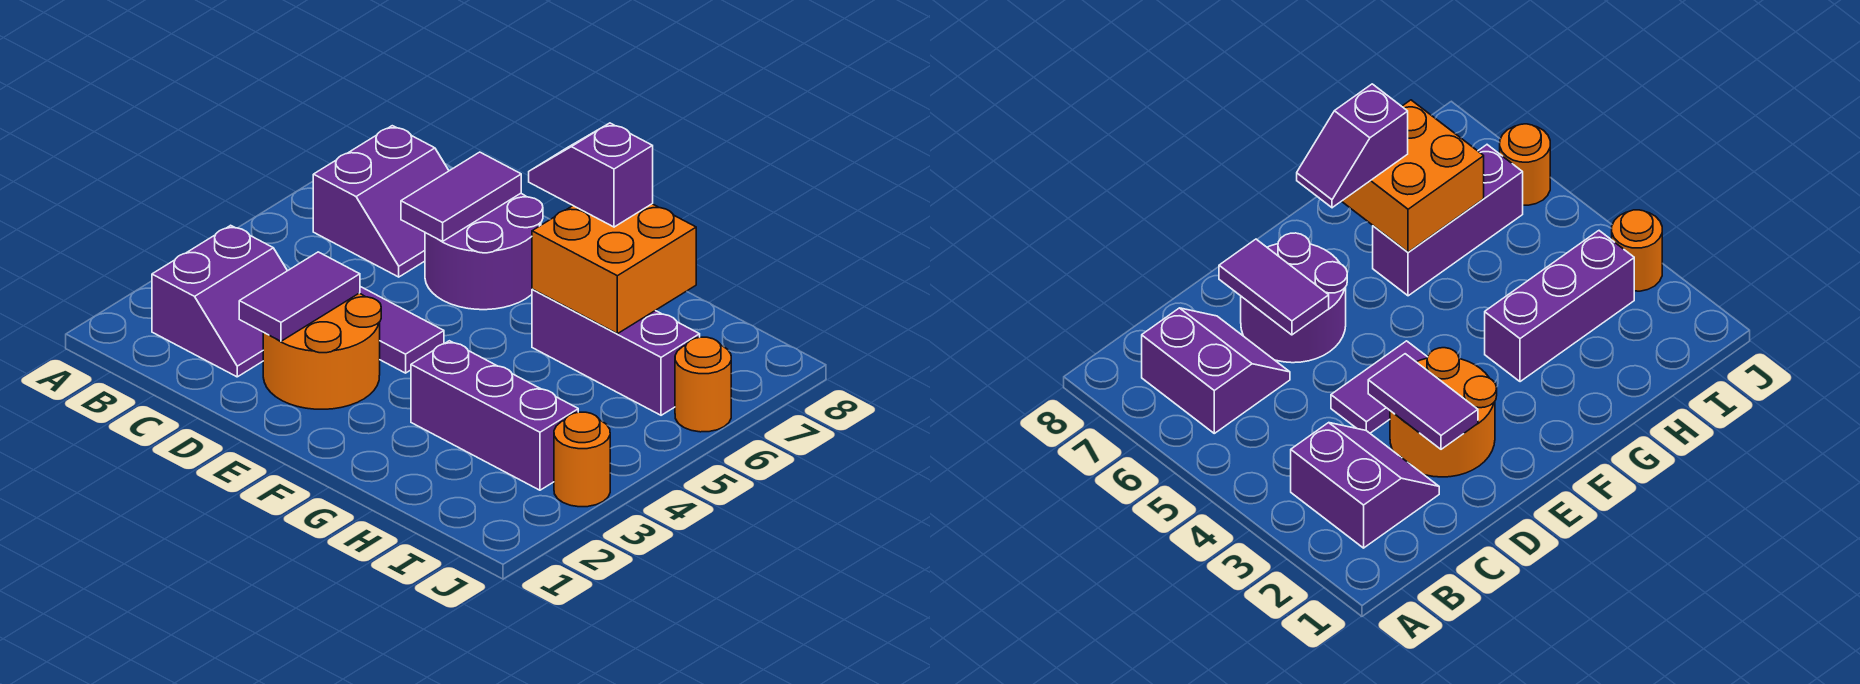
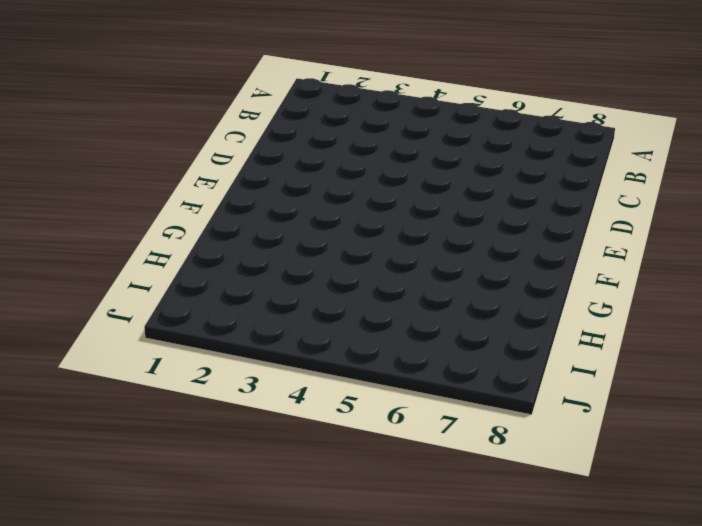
none -> purple slope B2:C3 level 1 top B
none -> purple slope B6:C7 level 1 top B
none -> orange round brick D2:E3 level 1

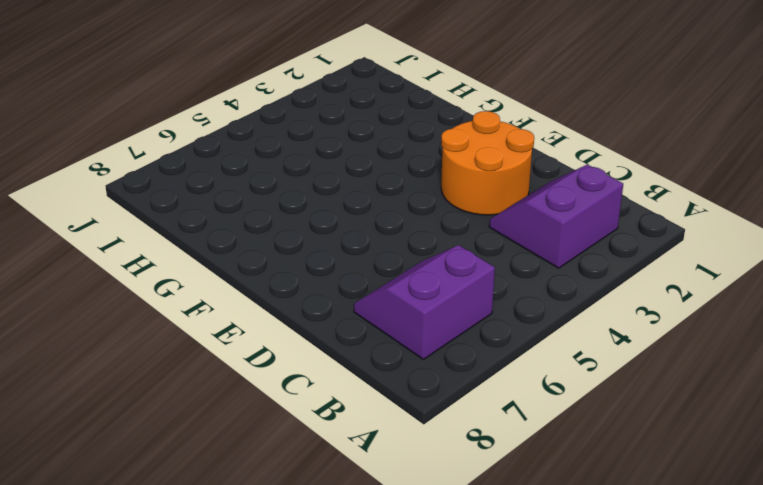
none -> purple tile D4:E4 level 1
none -> purple round brick D6:E7 level 1
none -> purple brick G3:I3 level 1

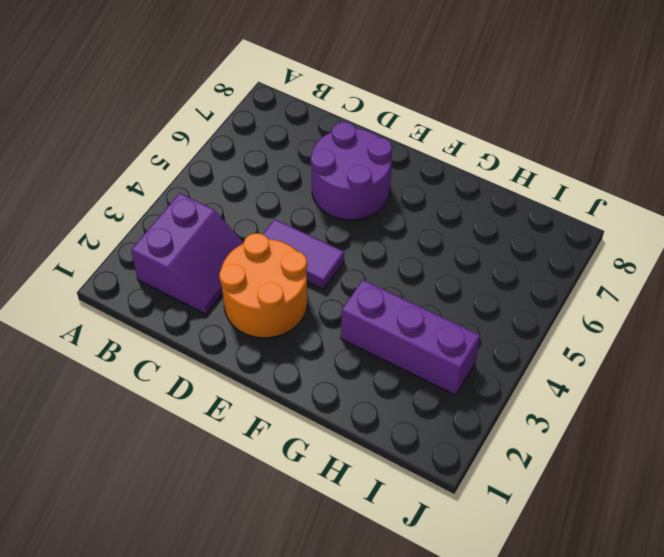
none -> purple slope B6:C7 level 1 top B
none -> purple brick G6:I6 level 1
none -> orange round brick J3 level 1

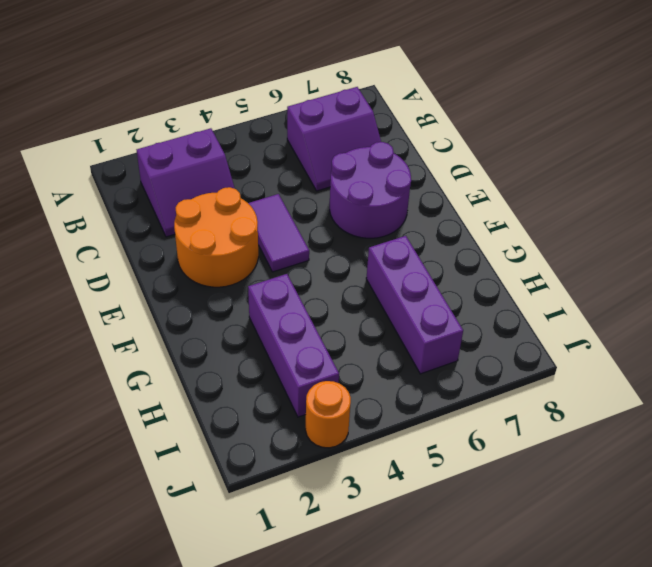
none -> orange round brick J6 level 1
none -> purple tile D2:D3 level 2
none -> purple tile D6:D7 level 2

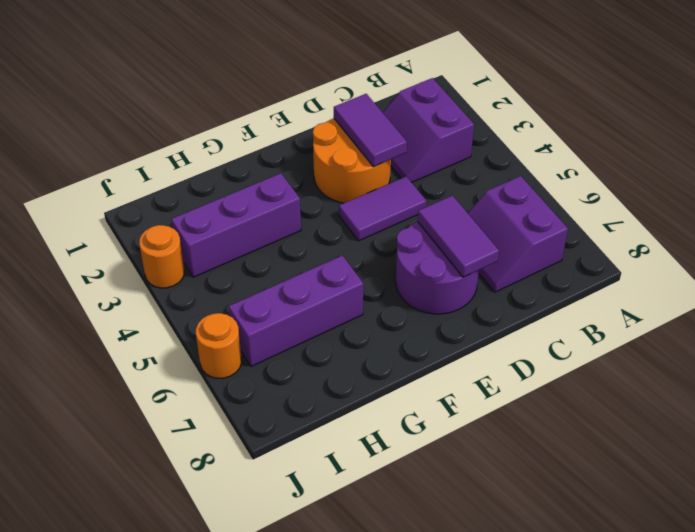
none -> orange brick G6:H7 level 2
none -> purple slope F7:G7 level 3 top G

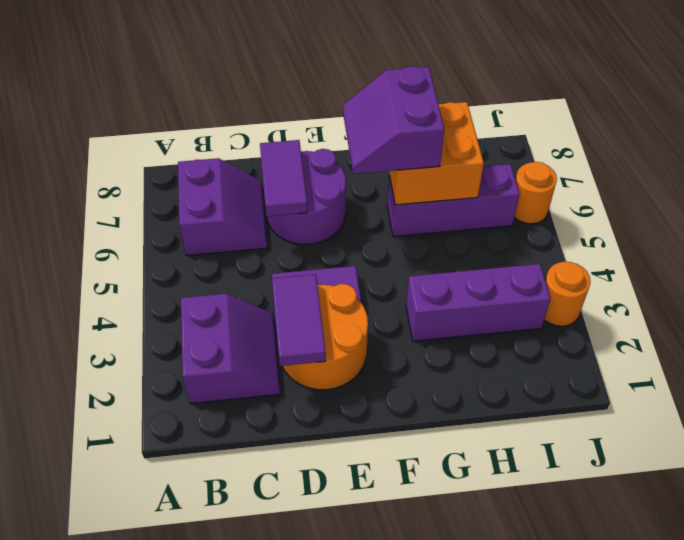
purple slope F6:G7 level 3 top G -> purple slope F7:G7 level 3 top G

